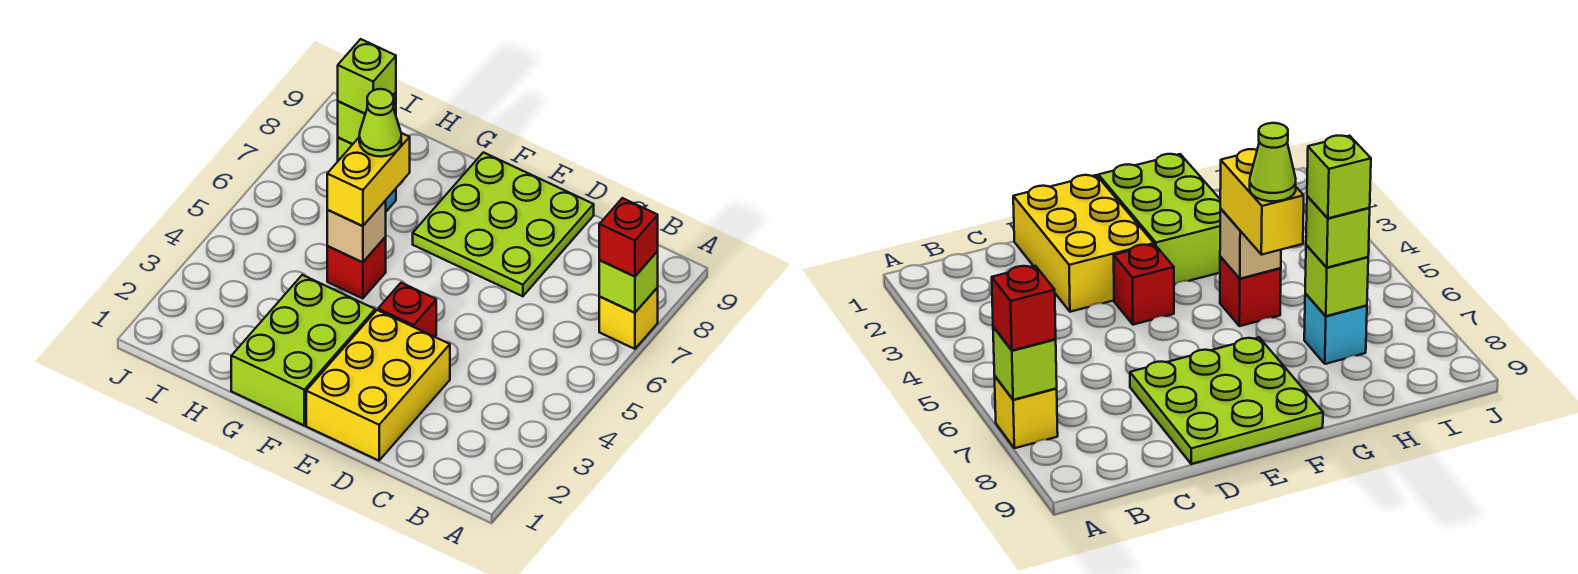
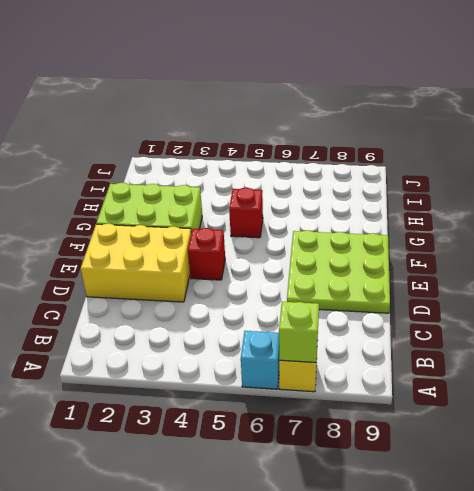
cyan brick A6 level 1 -> cyan brick H7 level 1
none -> tan brick G5 level 2
none -> lime brick H7 level 2
none -> red brick A7 level 3

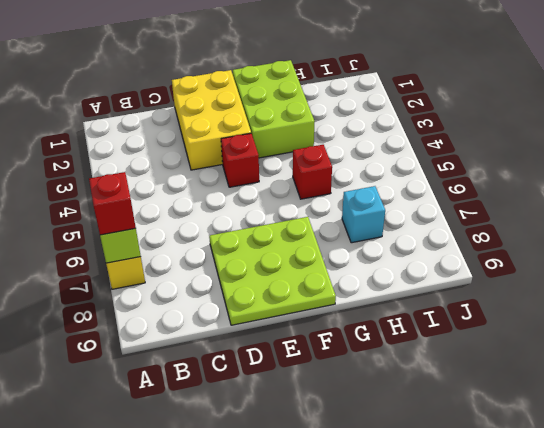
none -> tan brick G5 level 2
none -> lime brick H7 level 2
none -> yellow brick G5:G6 level 3

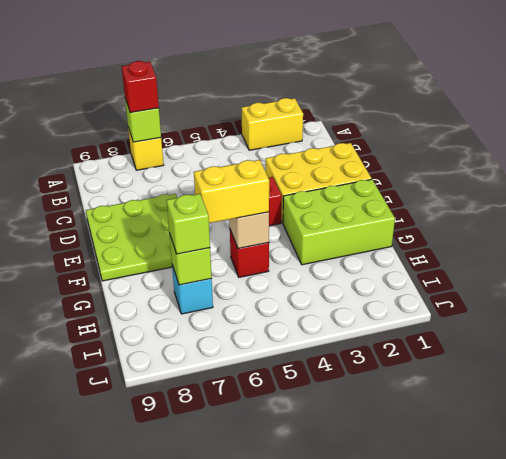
yellow brick A2:A3 level 1 -> none
none -> lime cone G6 level 4
none -> lime brick H7 level 4

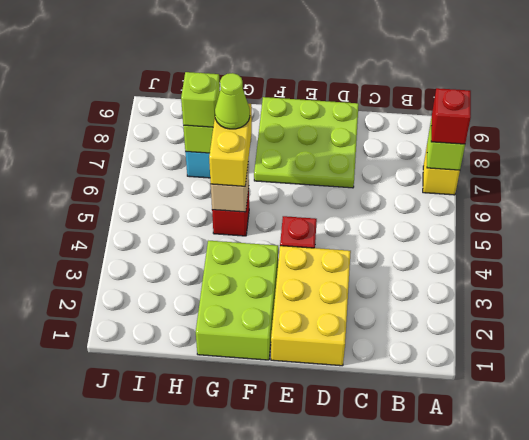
none -> lime brick H7 level 4

